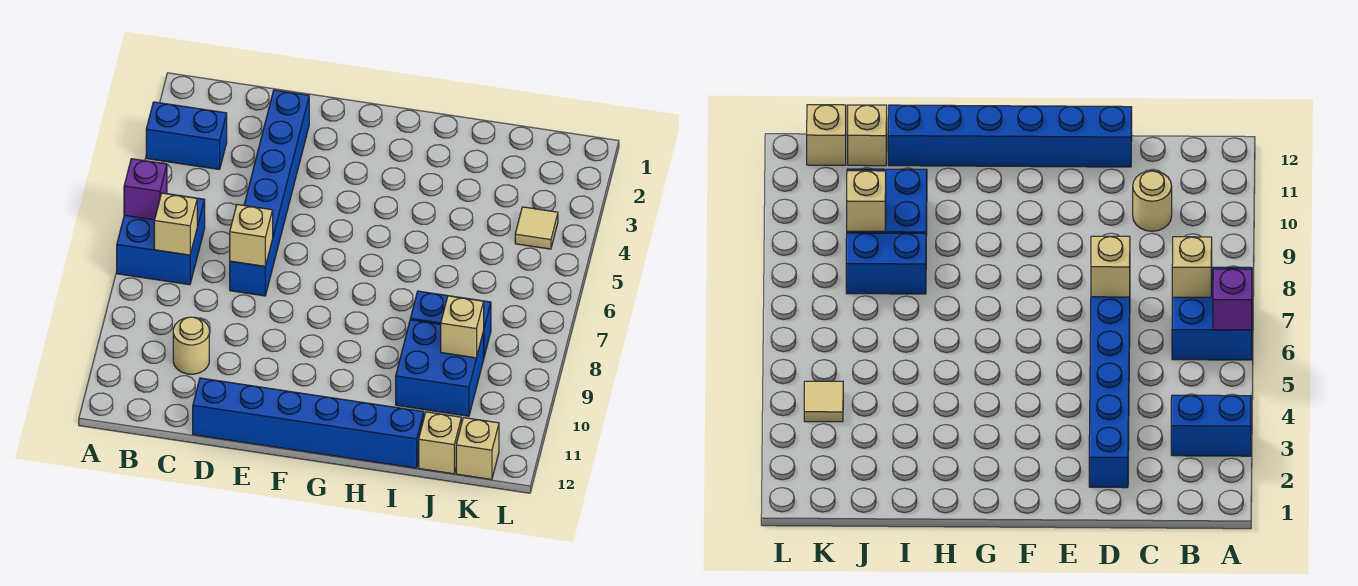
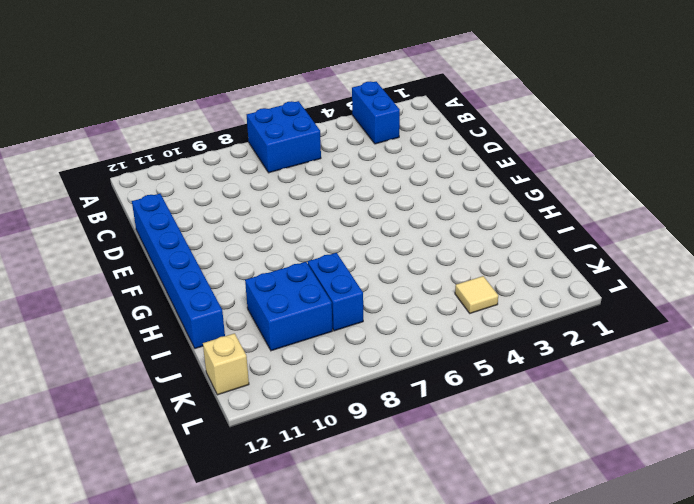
none -> tan round brick C10 level 1
none -> blue brick D2:D7 level 1
none -> tan brick J12 level 1

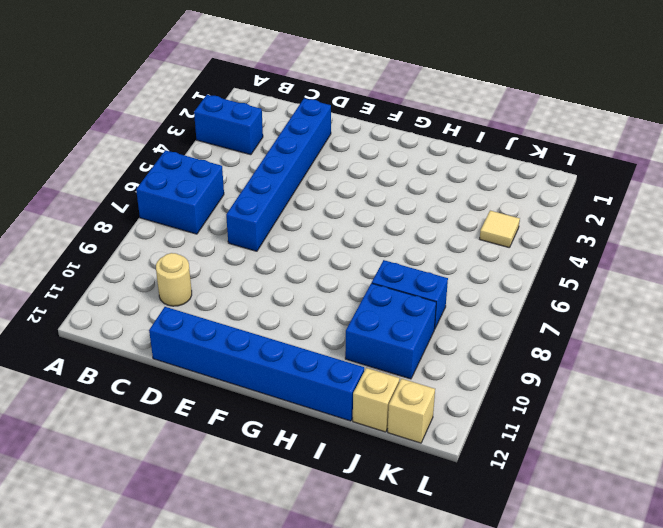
none -> purple brick A6 level 2
none -> tan brick B7 level 2
none -> tan brick D7 level 2

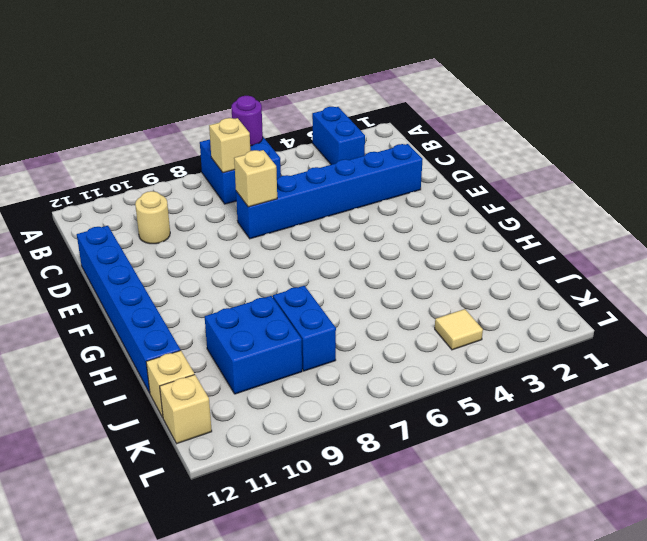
purple round brick A6 level 2 -> purple brick A6 level 2
none -> tan brick J9 level 2

